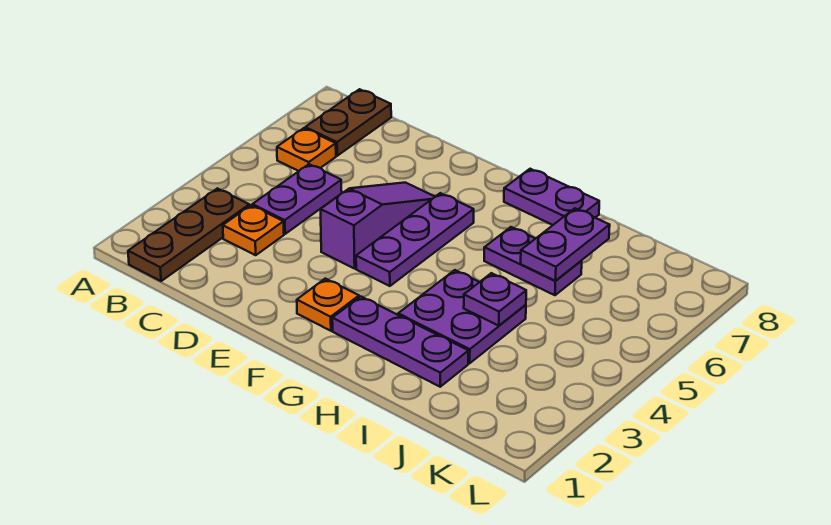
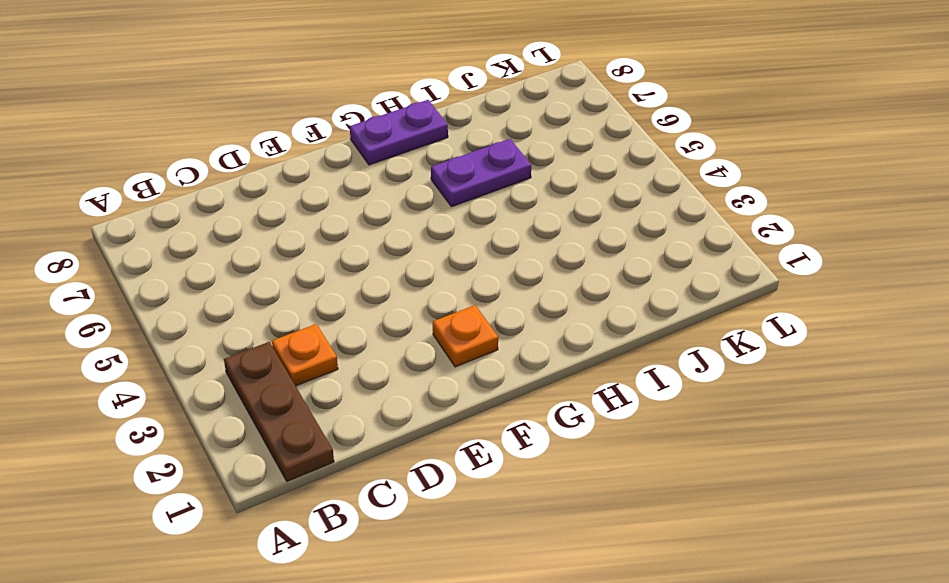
none -> orange plate B6 level 1
none -> brown plate B7:B8 level 1
none -> purple plate C4:C5 level 1

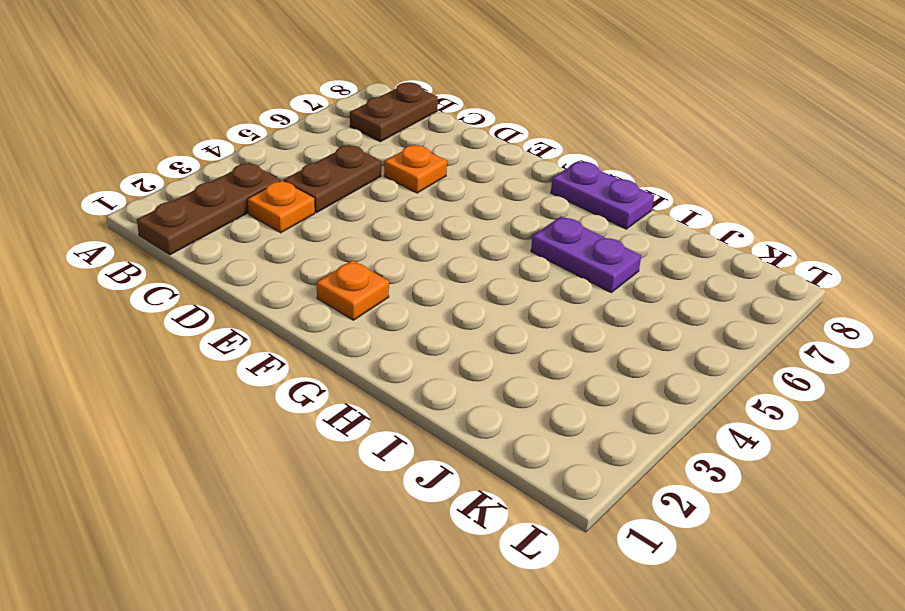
brown plate C4:C5 level 1 -> purple plate C4:C5 level 1
orange plate D6 level 1 -> orange plate B6 level 1
none -> purple slope E4:E6 level 1 top 4
none -> purple plate F4:F6 level 1
none -> purple plate G2:I2 level 1

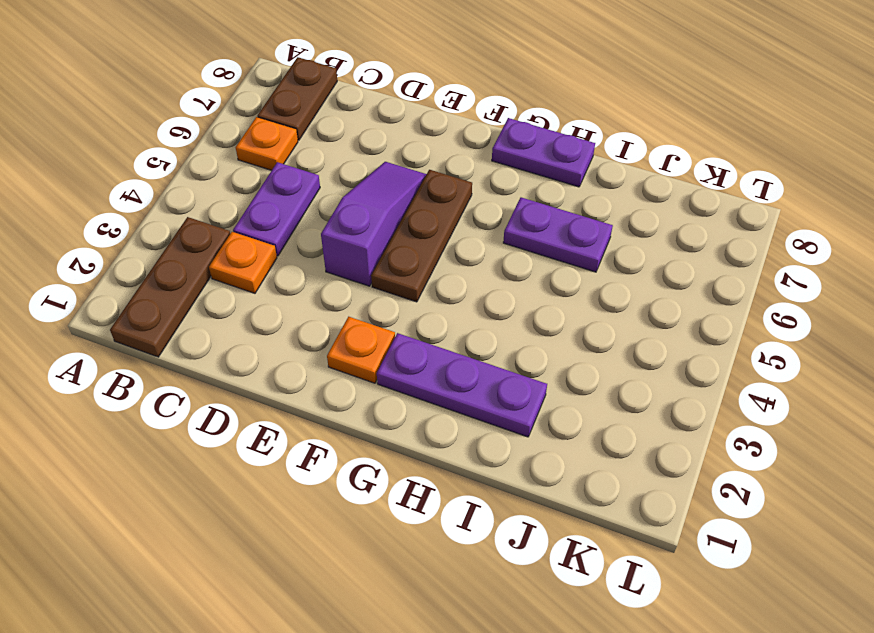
brown plate F4:F6 level 1 -> purple plate F4:F6 level 1
none -> purple plate H3:I4 level 1
none -> purple plate I4 level 2
none -> purple plate I6:I7 level 2

